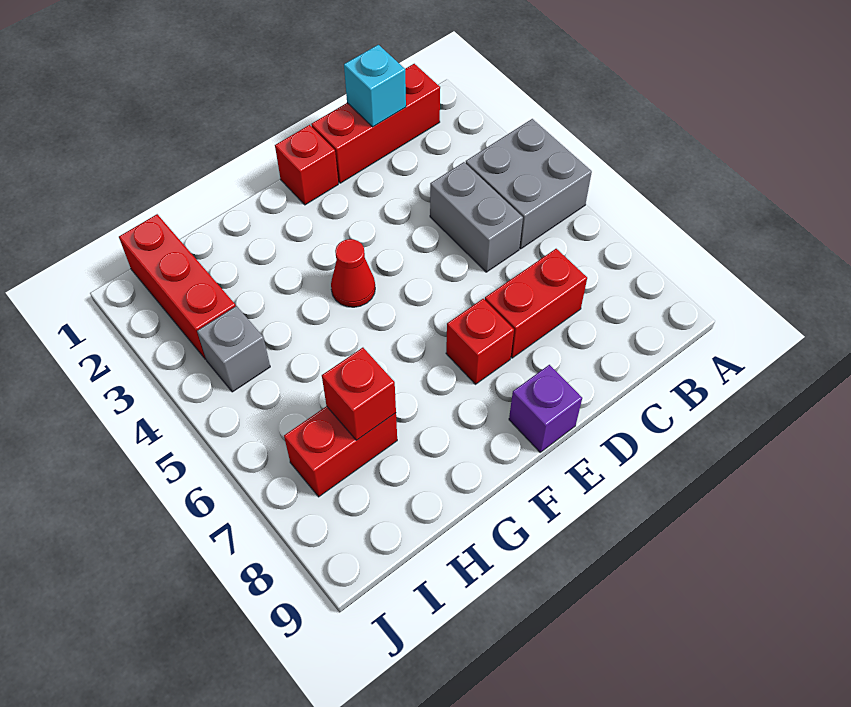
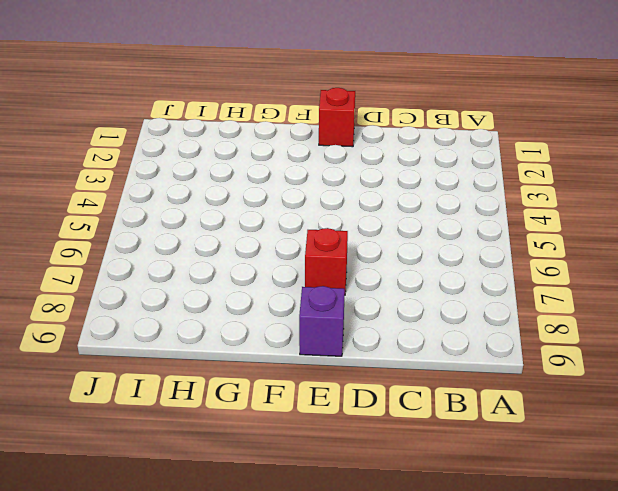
none -> grey brick A4:B5 level 1
none -> red brick B1:D1 level 1
none -> grey brick C4:C5 level 1

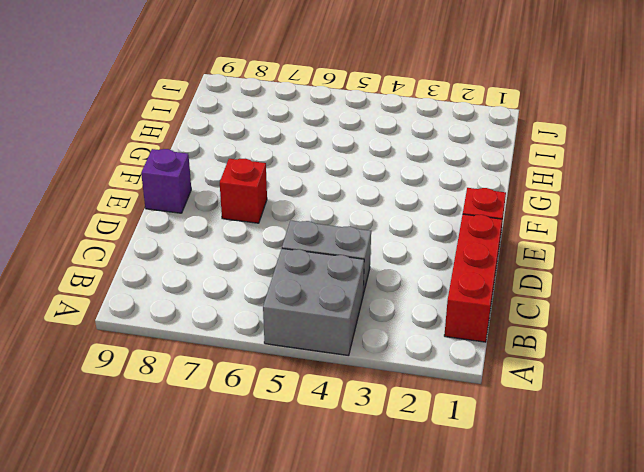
none -> red brick C7:D7 level 1
none -> red cone F4 level 1
none -> red brick H7:I7 level 1

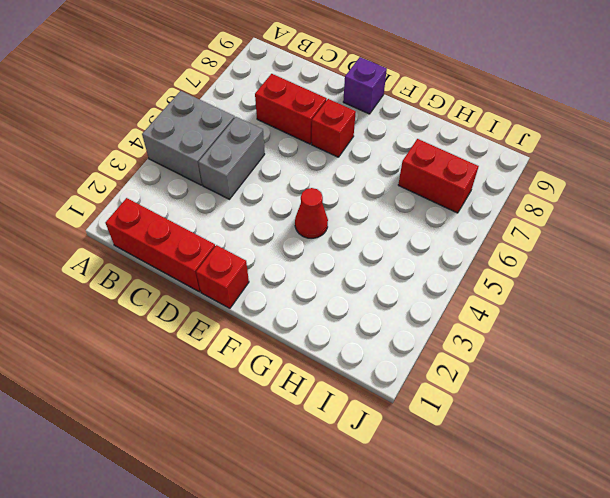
none -> red brick I1:I3 level 1
none -> grey brick I4 level 1
none -> cyan brick C1 level 2

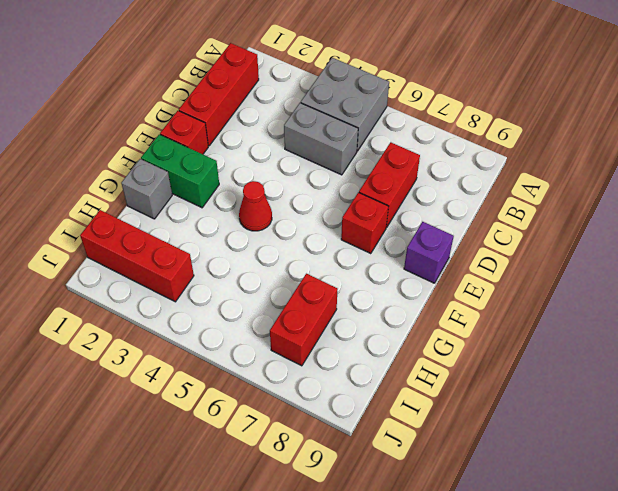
green brick F1:F2 level 1 -> none
grey brick G1 level 1 -> grey brick I4 level 1
none -> cyan brick C1 level 2
none -> red brick H7 level 2

